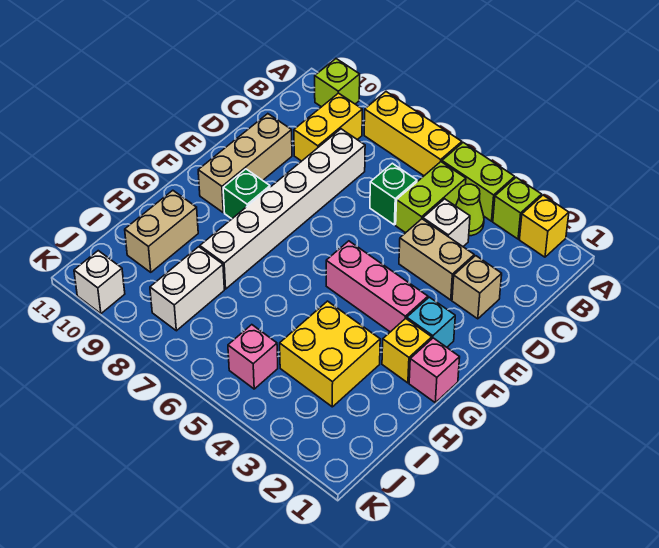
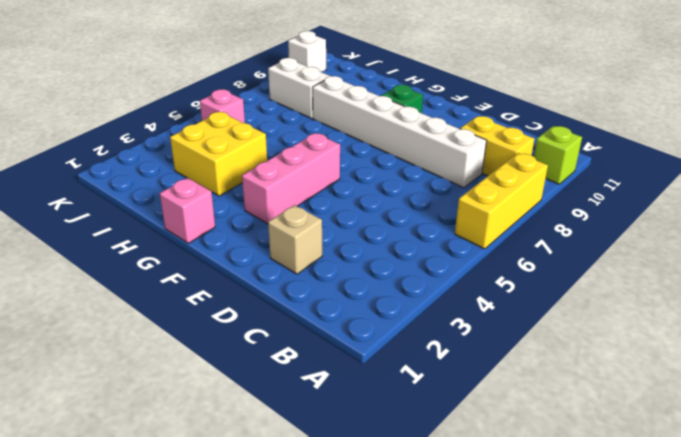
none -> yellow brick A2 level 1
none -> lime brick A3 level 1
none -> lime brick A4:A5 level 1

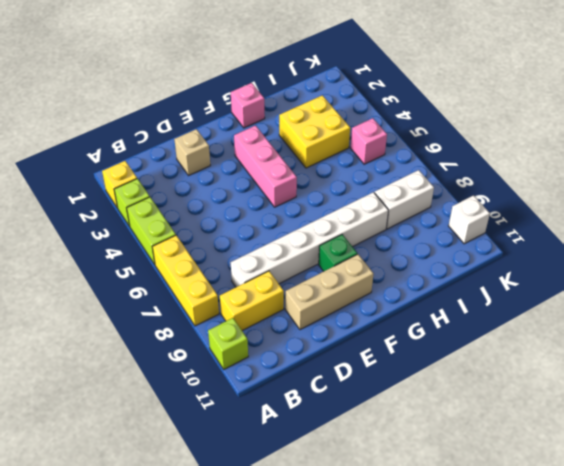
none -> lime cone B4 level 1
none -> lime brick B5:C5 level 1
none -> white brick C4 level 1

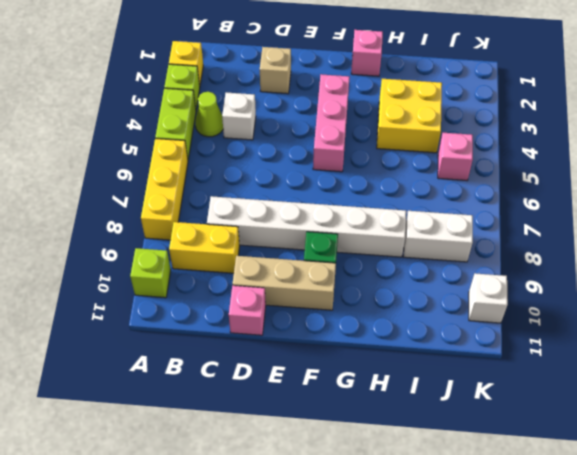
pink brick D11 level 1 -> none
none -> lime brick B5:C5 level 1
none -> green brick C6 level 1
none -> tan brick D3:D4 level 1

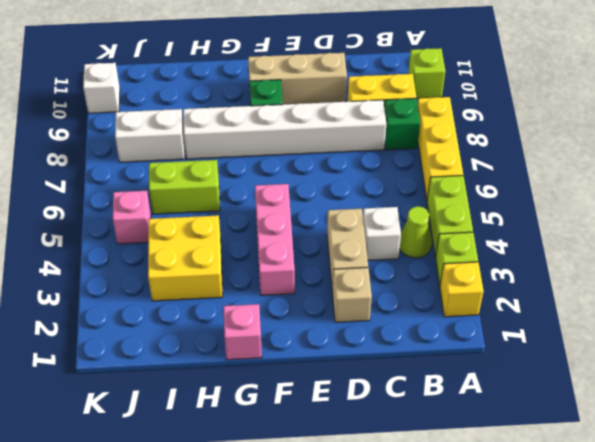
green brick B8 level 1 -> green brick C6 level 1
lime brick H6:I6 level 1 -> lime brick B5:C5 level 1
none -> cyan brick F2 level 1
none -> yellow brick G2 level 1
none -> tan brick H10:I10 level 1

